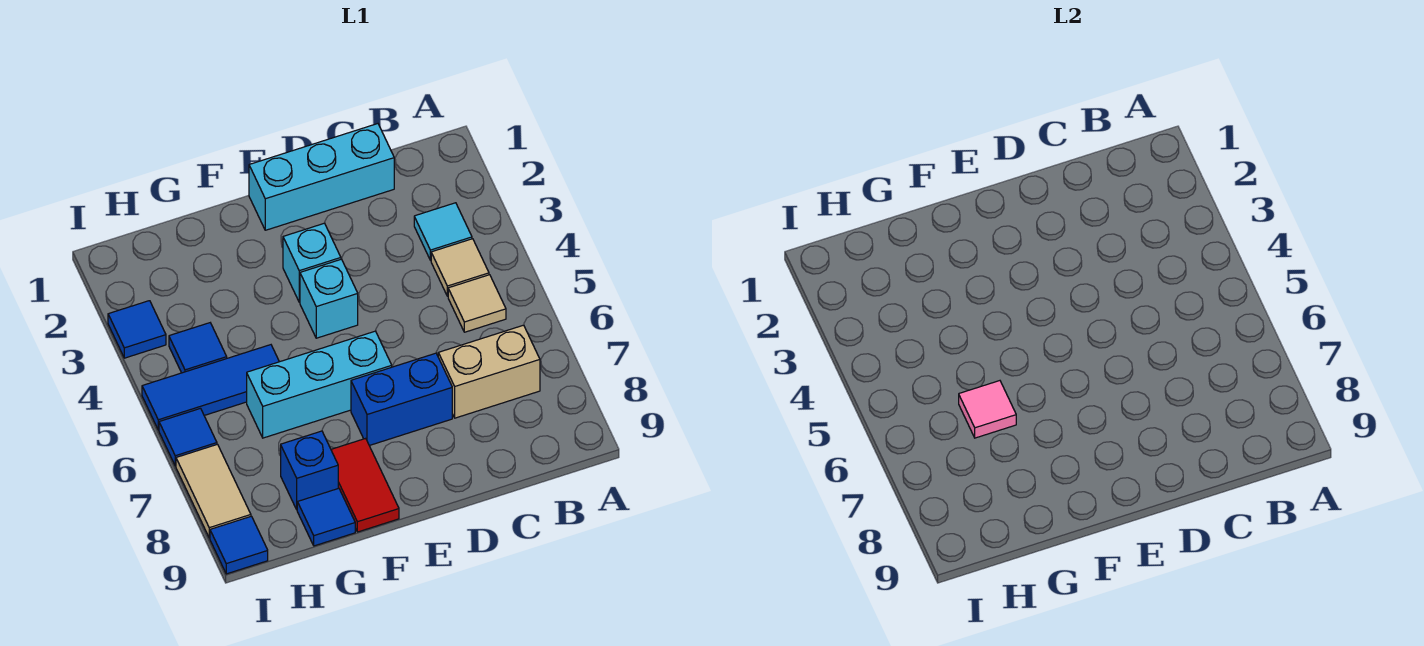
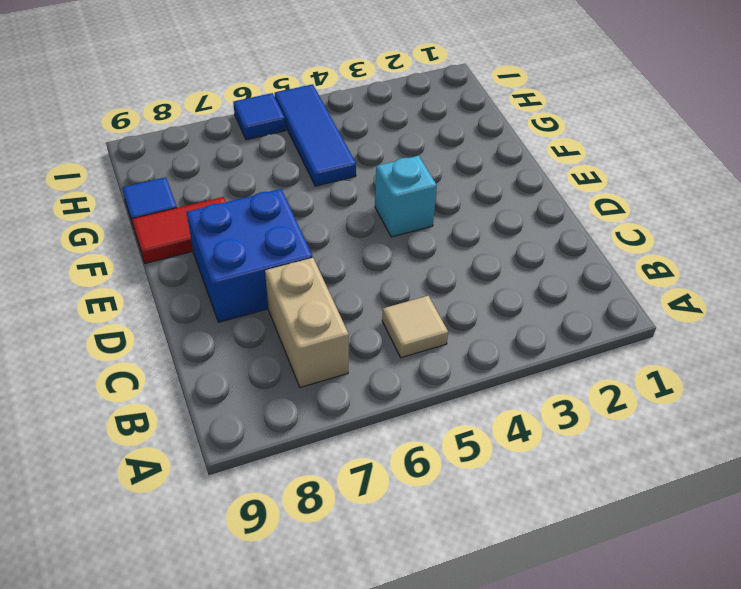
blue brick D7:E8 level 1 -> blue brick D7:E7 level 1
none -> cyan tile B3 level 1
none -> tan tile B4 level 1
none -> cyan brick C1:E1 level 1

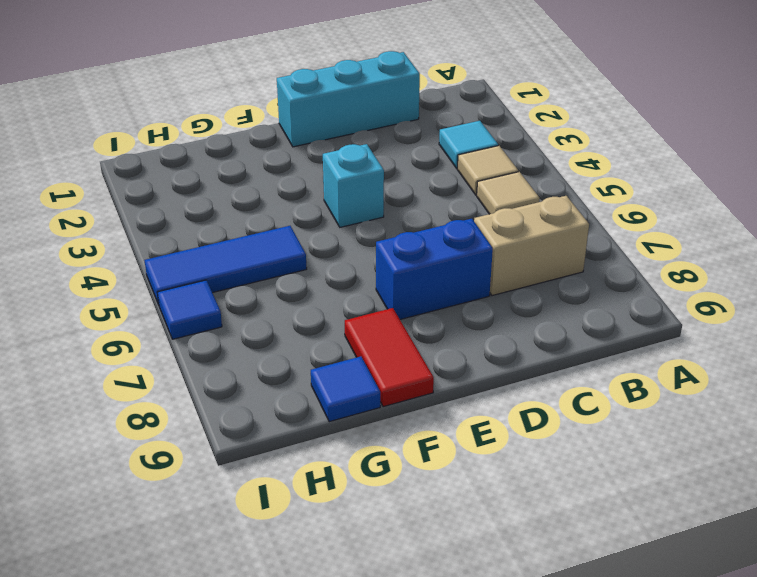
none -> cyan brick E3 level 1
none -> cyan brick E6:G6 level 1
none -> blue brick G8 level 1

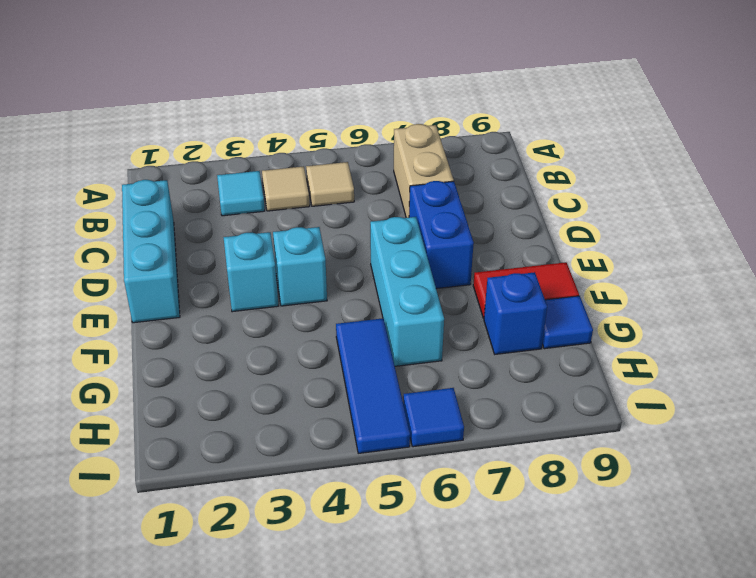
none -> blue tile H4 level 1
none -> blue tile I3 level 1
none -> tan tile I7:I8 level 1

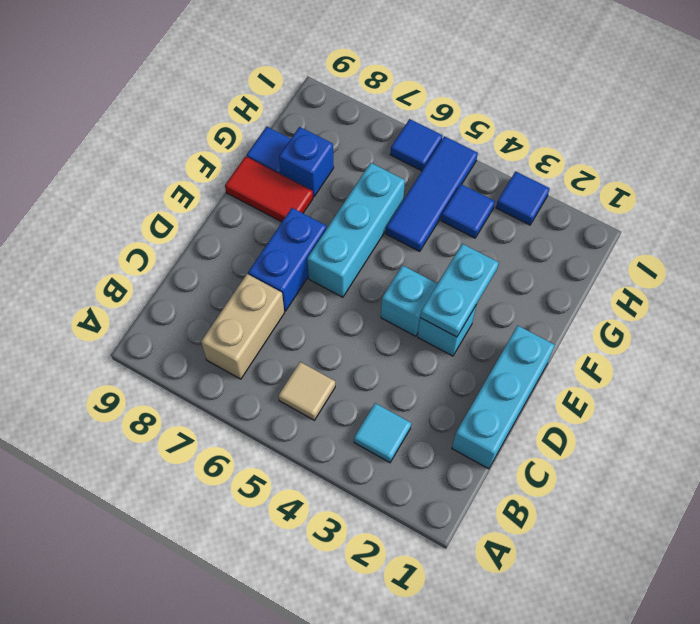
cyan plate E3:F3 level 2 -> none
none -> tan tile B4 level 1
none -> tan tile I7:I8 level 1
none -> blue tile I9 level 1

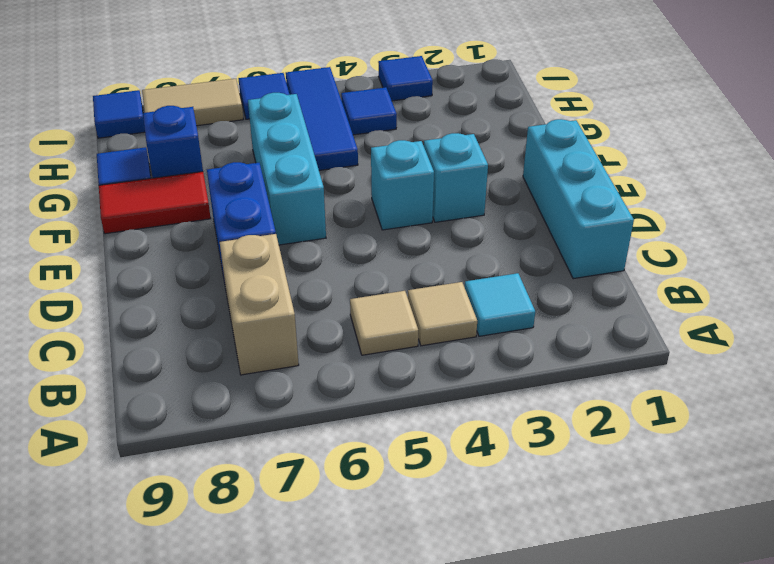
none -> pink tile G6 level 2

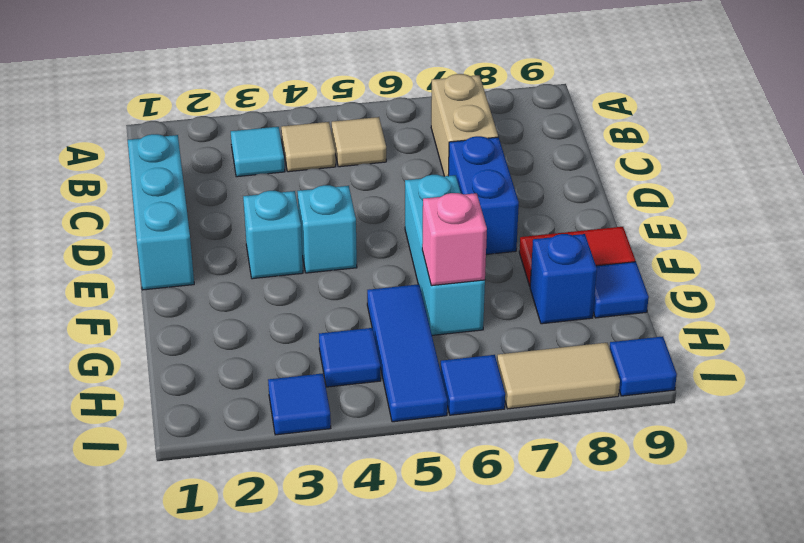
pink brick G6 level 2 -> pink tile G6 level 2

